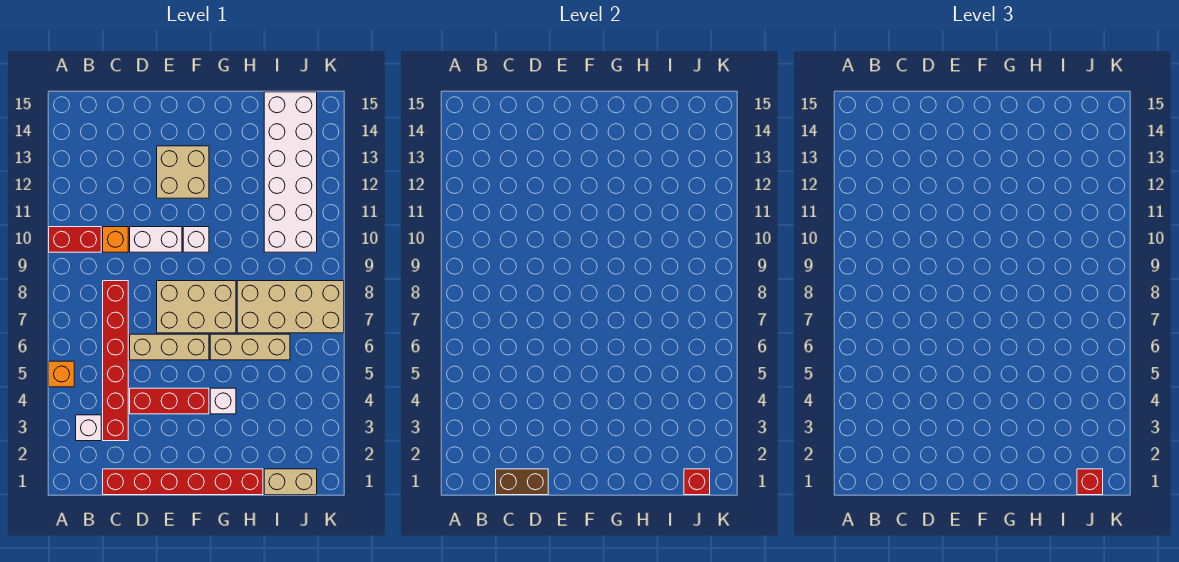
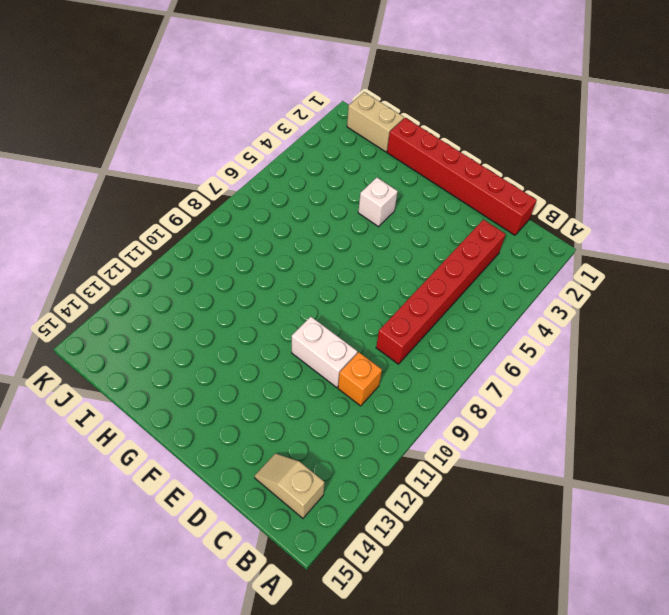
tan slope B14:C14 level 1 top B -> none
none -> orange brick A5 level 1
none -> red brick A10:B10 level 1
none -> white brick B3 level 1

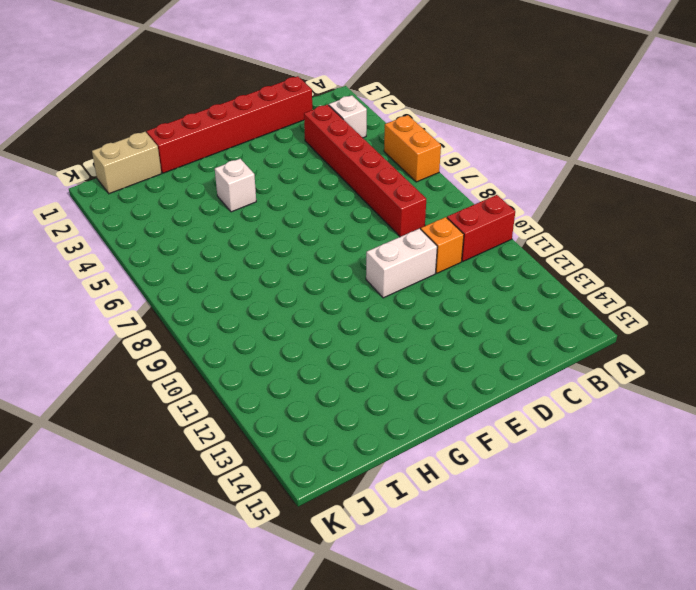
orange brick A5:A6 level 1 -> orange brick A5 level 1
none -> red brick D4:F4 level 1
none -> tan brick D6:F6 level 1
none -> tan brick E7:G8 level 1

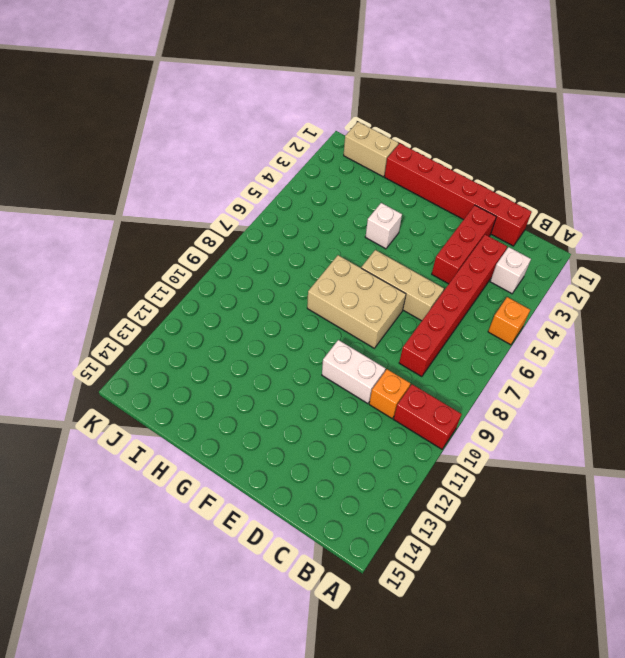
red brick D2:D4 level 1 -> red brick D4:F4 level 1
none -> tan brick E12:F13 level 1
none -> white brick F10 level 1
none -> tan brick G6:I6 level 1

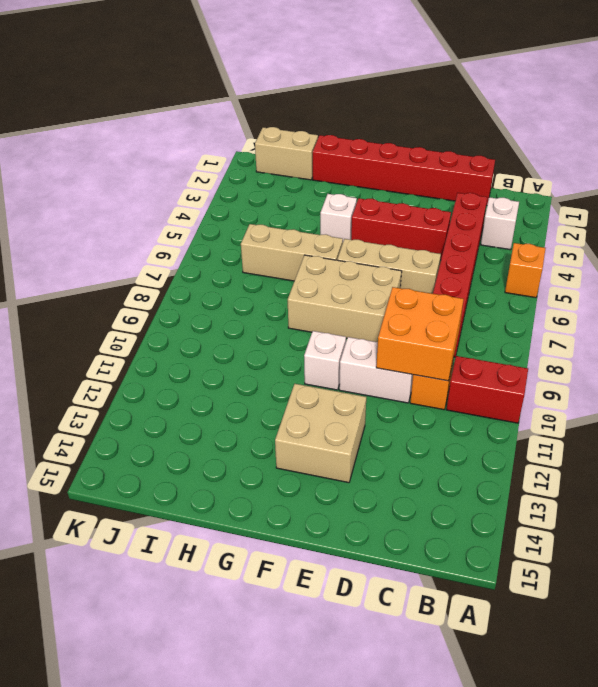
orange brick C9:D10 level 2 -> none
none -> tan brick H7:K8 level 1
none -> white brick I10:J15 level 1
none -> brown brick C1:D1 level 2

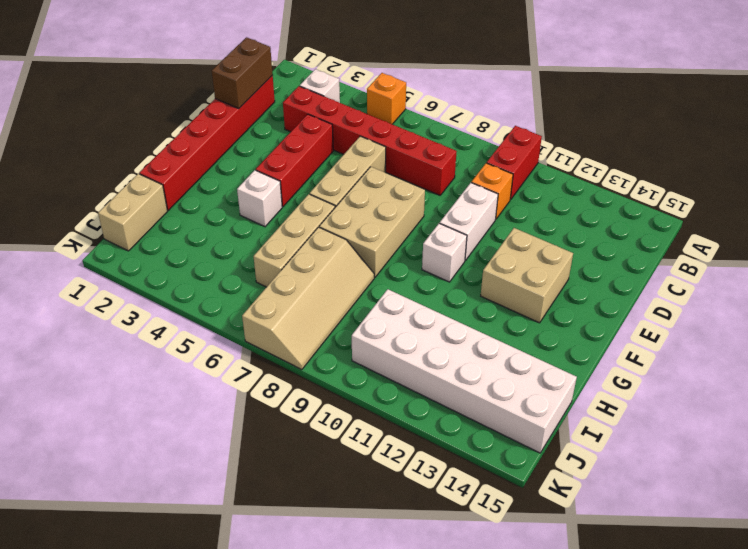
tan slope H7:K8 level 1 top 7 -> tan brick H7:K8 level 1
none -> red brick J1 level 2
none -> red brick J1 level 3

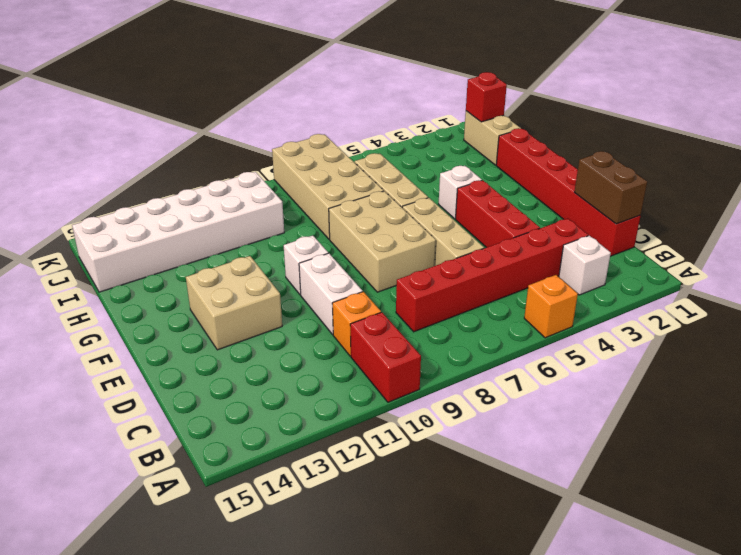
none -> red brick J1 level 3

